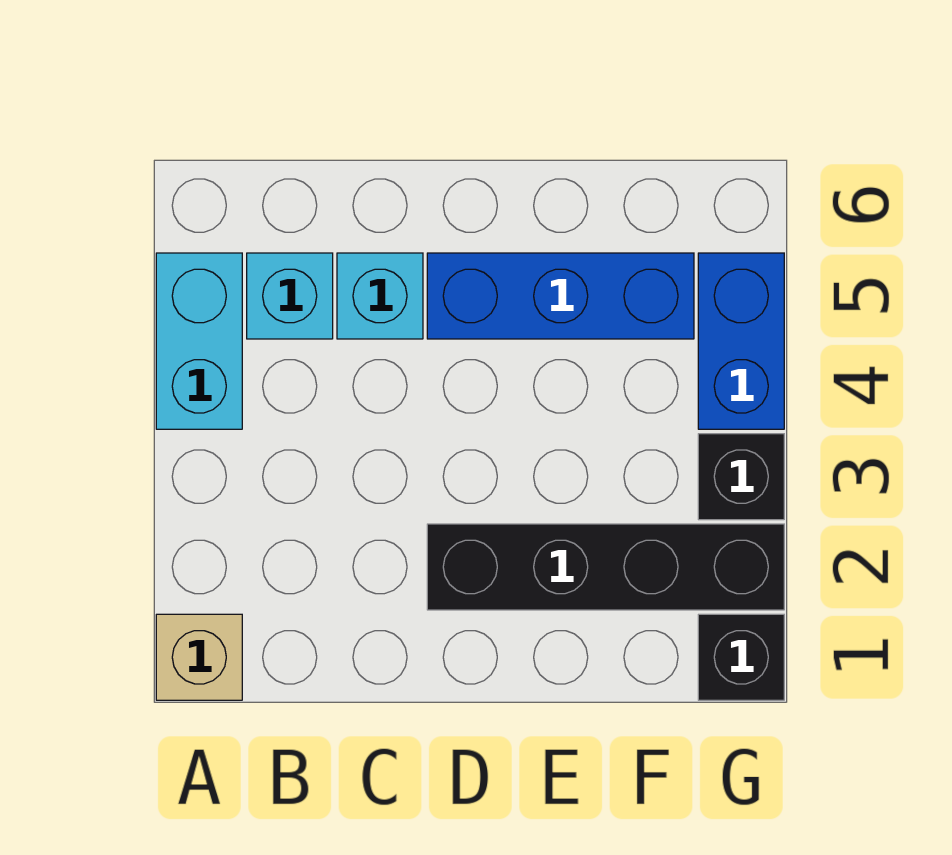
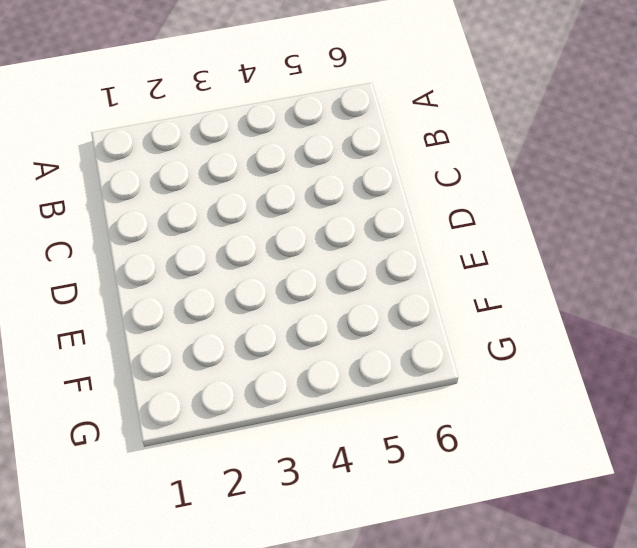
none -> tan brick A1 level 1
none -> cyan brick A4:A5 level 1

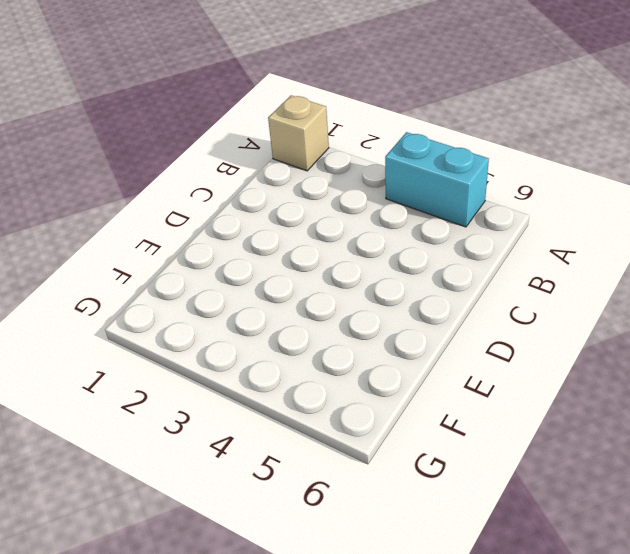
none -> cyan brick B5 level 1
none -> cyan brick C5 level 1

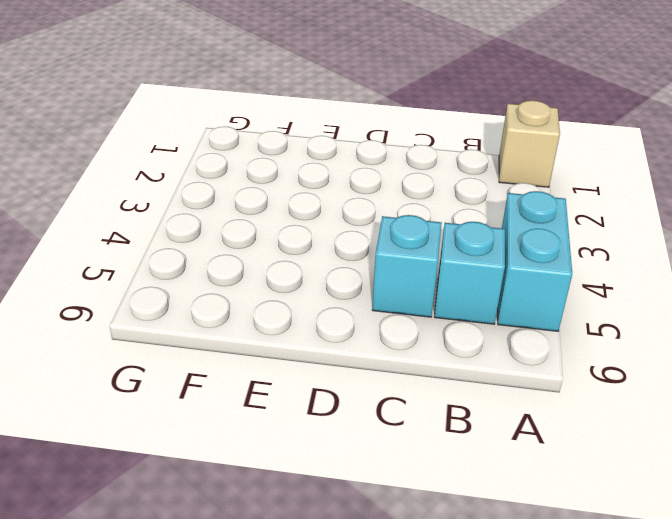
none -> black brick D2:G2 level 1
none -> blue brick D5:F5 level 1

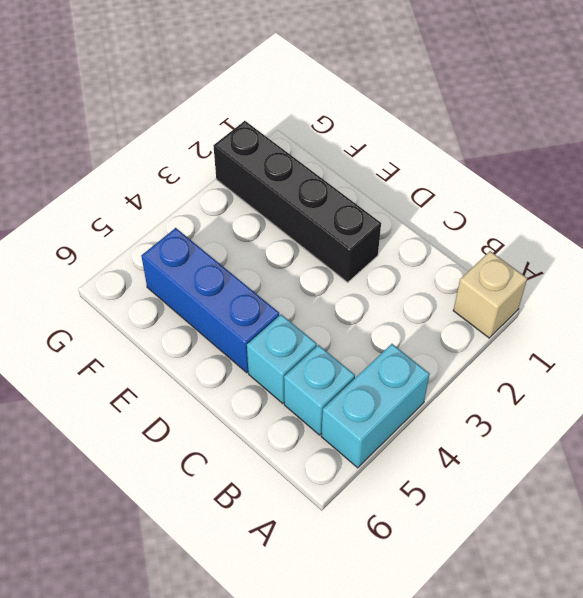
none -> black brick G1 level 1
none -> black brick G3 level 1

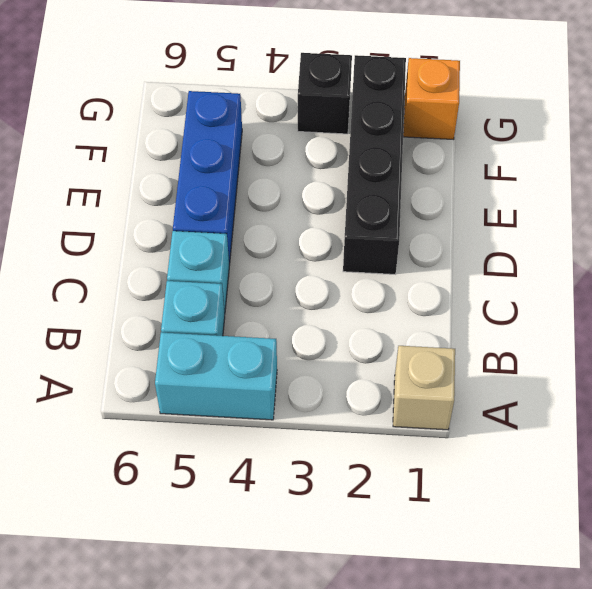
orange brick G1 level 1 -> black brick G1 level 1
none -> blue brick G4:G5 level 1

